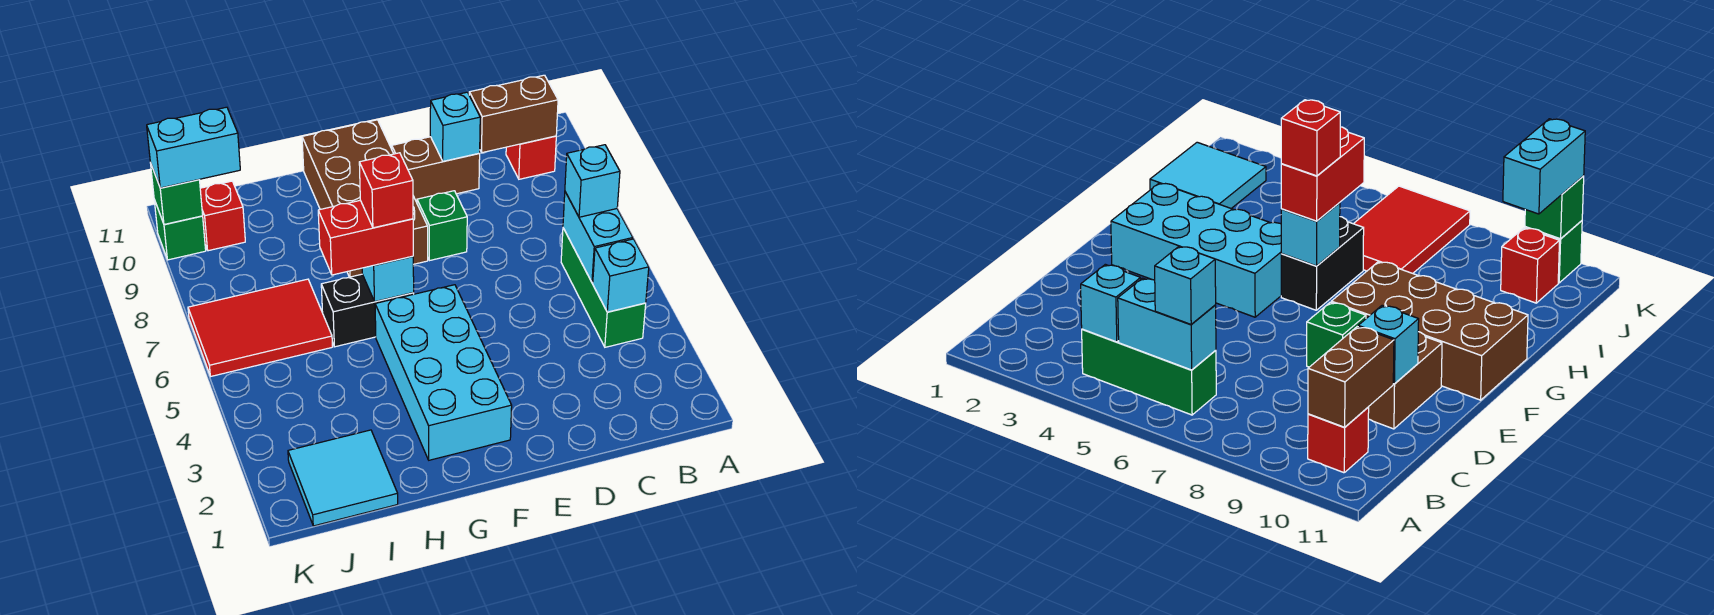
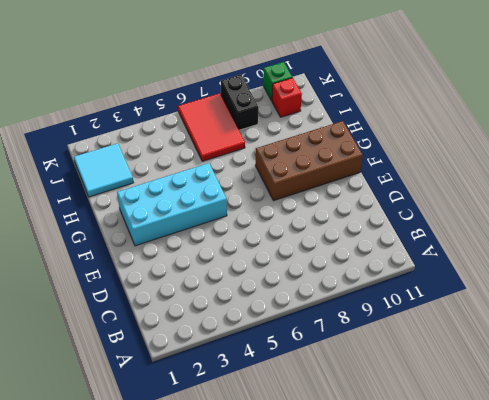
black brick J8:K8 level 1 -> black brick G6:H6 level 1
none -> green brick B4:B6 level 1
none -> red brick B10 level 1
none -> brown brick D10:E10 level 1

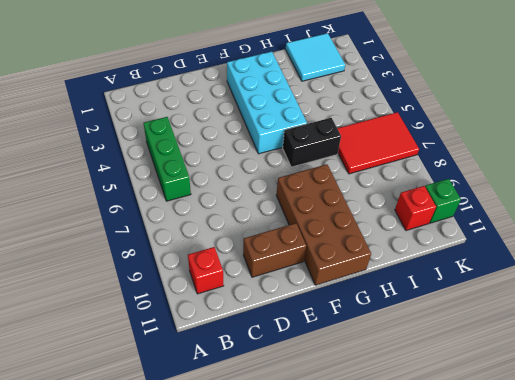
none -> green brick E8 level 1
none -> cyan brick B4 level 2
none -> cyan brick B5:B6 level 2

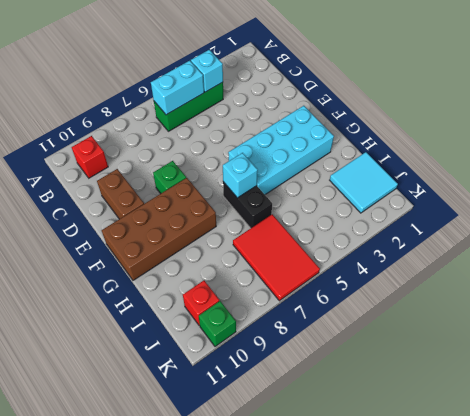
none -> brown brick B10:C10 level 2
none -> cyan brick D10 level 2
none -> green brick K10 level 2

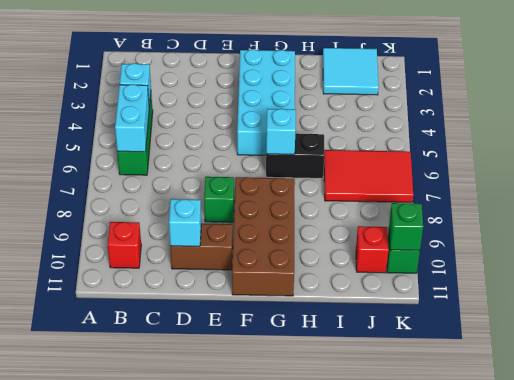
none -> brown brick B10:C10 level 2
none -> cyan brick B6 level 3
none -> red brick G6:H6 level 3

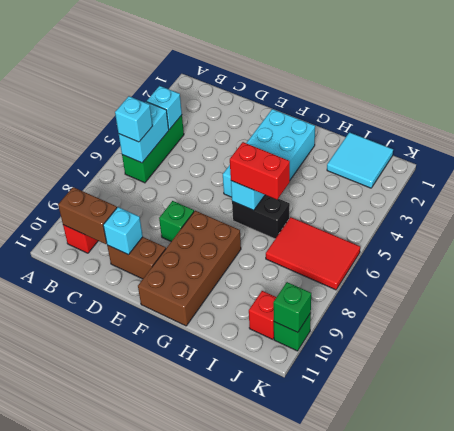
none -> cyan brick J10:K10 level 3
none -> red brick G6 level 4

